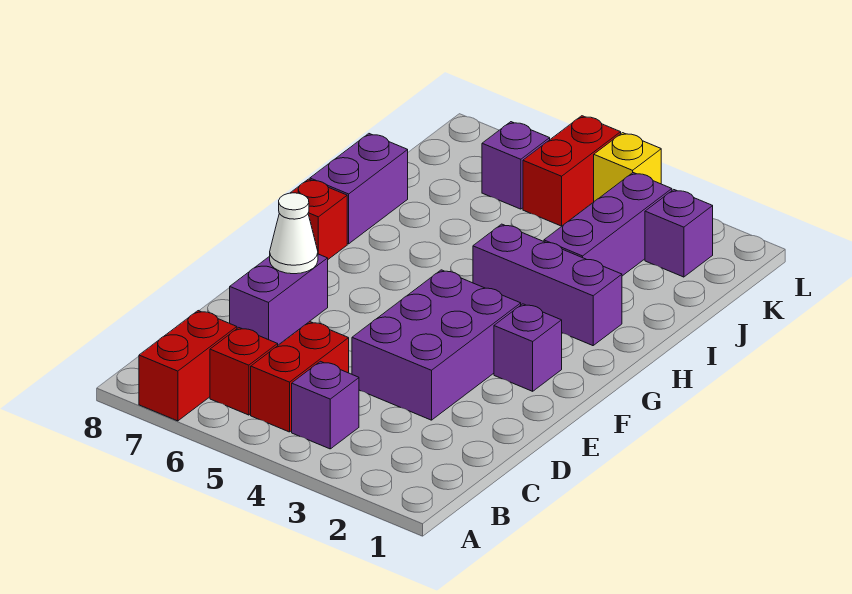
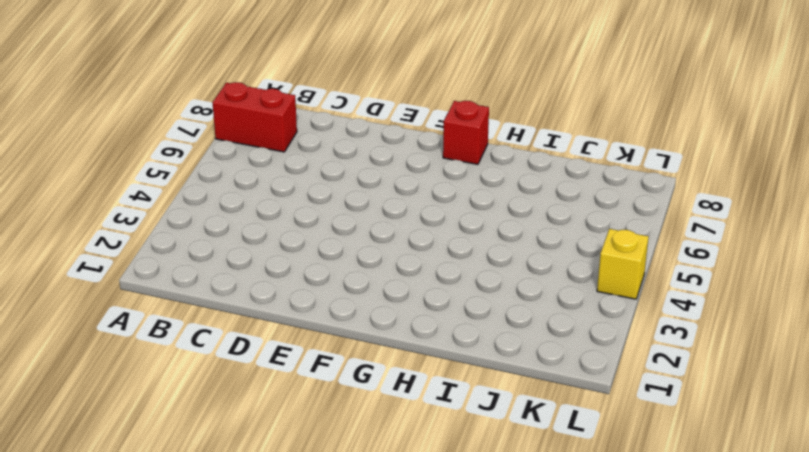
none -> purple brick B4 level 1
none -> red brick B5:C5 level 1
none -> red brick B6 level 1

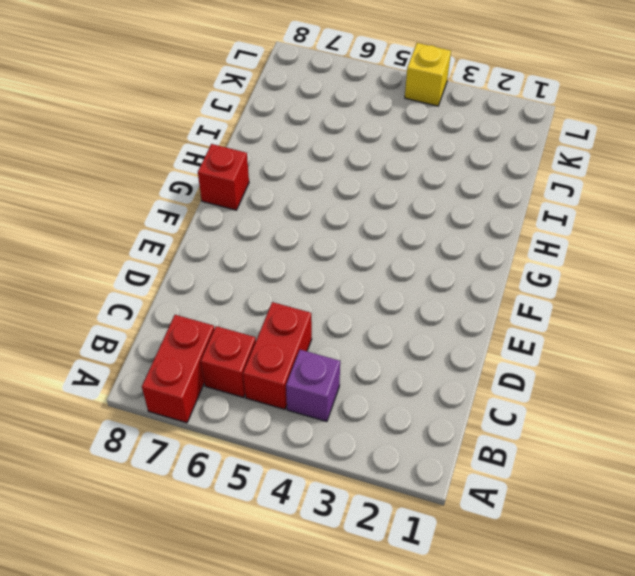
none -> purple brick D3:F4 level 1
none -> purple brick D7:E7 level 1
none -> purple brick F2 level 1

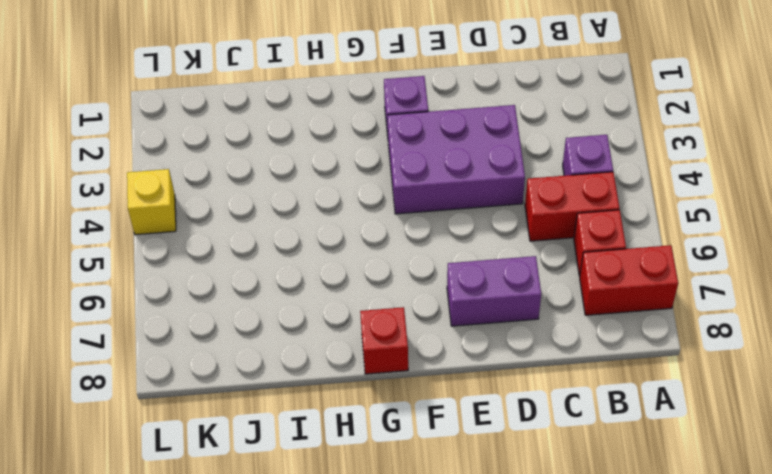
none -> purple brick H2:H4 level 1
none -> purple brick H8:I8 level 1
none -> purple brick I3:K3 level 1

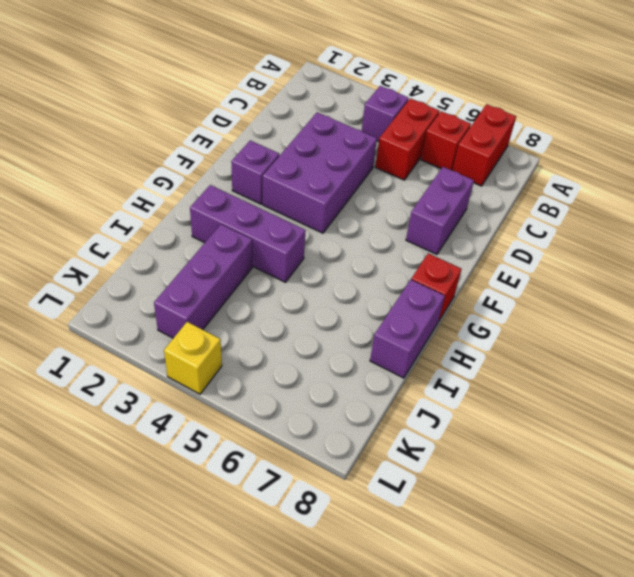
none -> purple brick K2 level 1
none -> red brick K5:L5 level 1
none -> purple brick K6 level 1

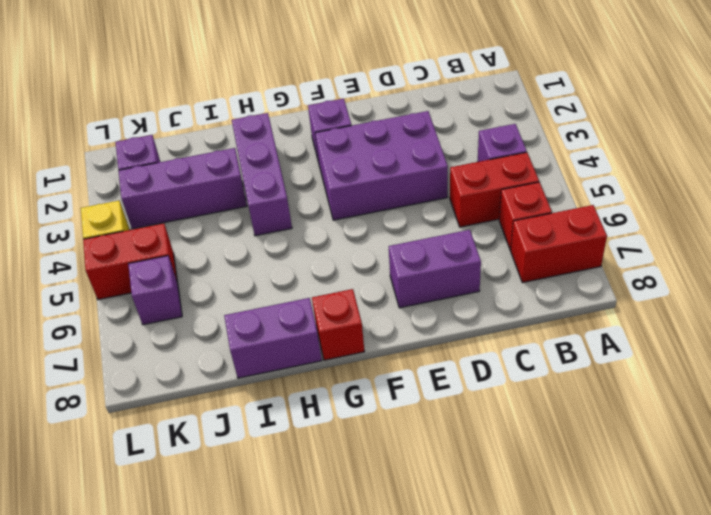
none -> white cone E7 level 2

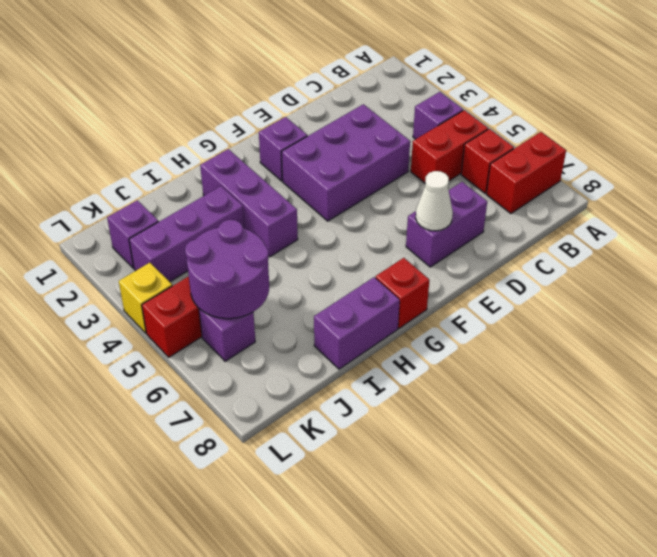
purple round brick J5:K6 level 2 -> none

